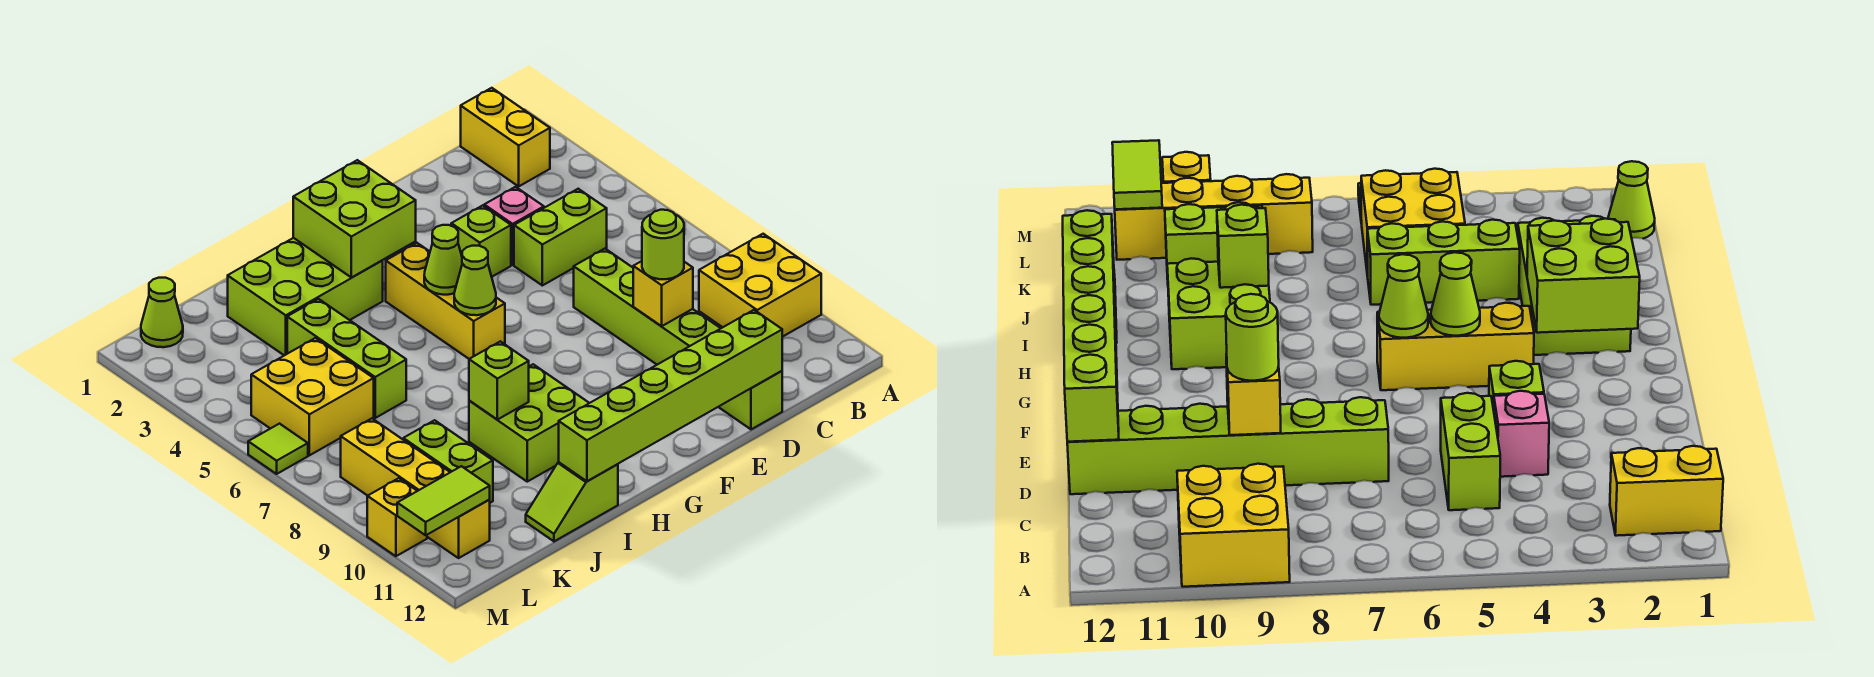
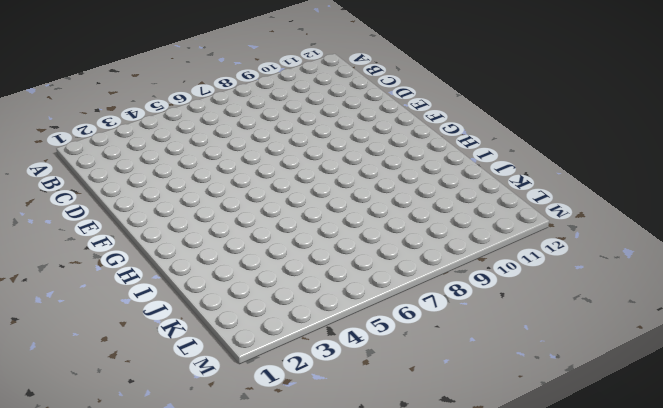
none -> yellow brick A9:B10 level 1
none -> yellow brick B1:B2 level 1
none -> lime brick C5:D5 level 1

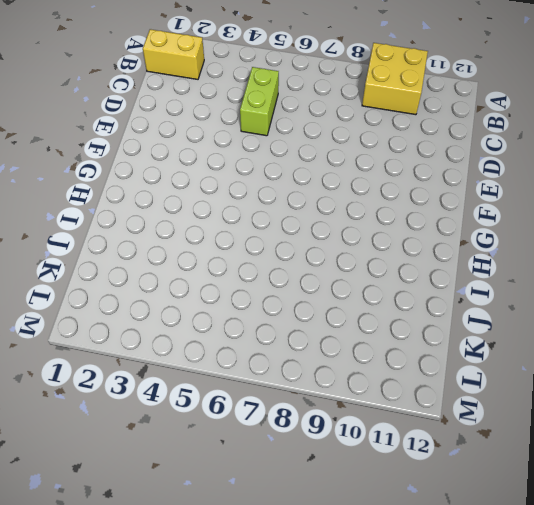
none -> pink brick D4 level 1
none -> lime brick D7:D12 level 1
none -> lime brick E4 level 1

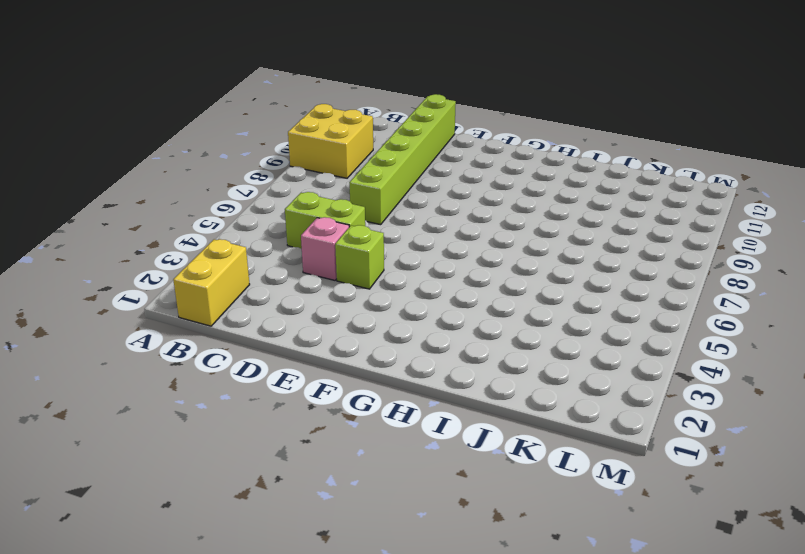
none -> yellow brick G4:G6 level 1
none -> lime brick H2:J3 level 1
none -> lime brick H9:I10 level 1

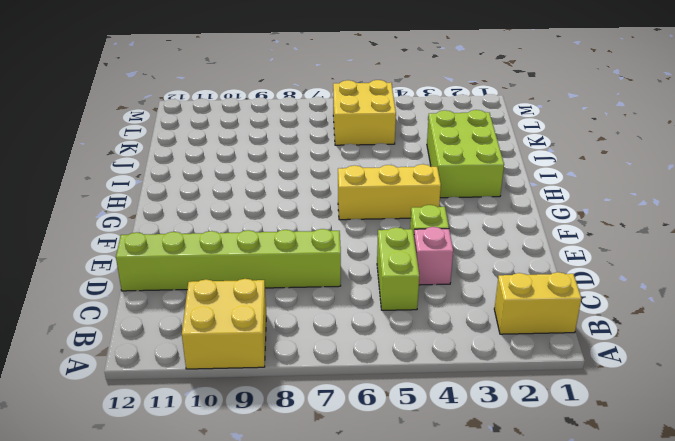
none -> lime brick H9:I10 level 1
none -> lime slope I12:J12 level 1 top I
none -> lime brick J4:J6 level 1

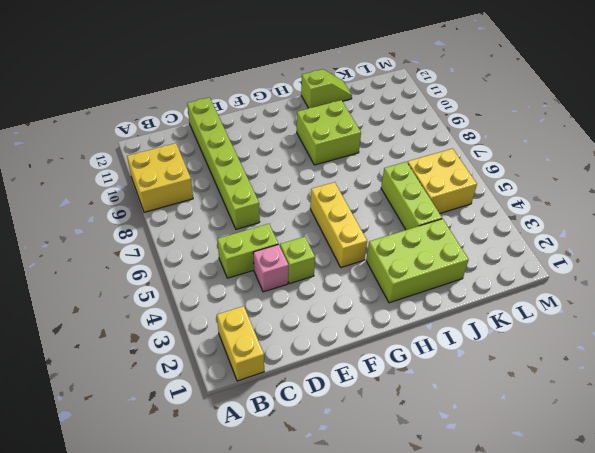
none -> lime brick K9:K10 level 1
none -> lime cone L1 level 1
none -> yellow brick L8:L11 level 1

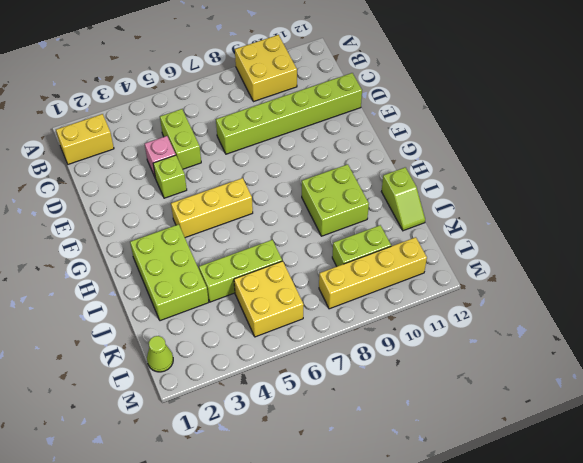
none -> lime tile M6 level 1
none -> yellow brick M10 level 1
none -> yellow brick D9 level 2

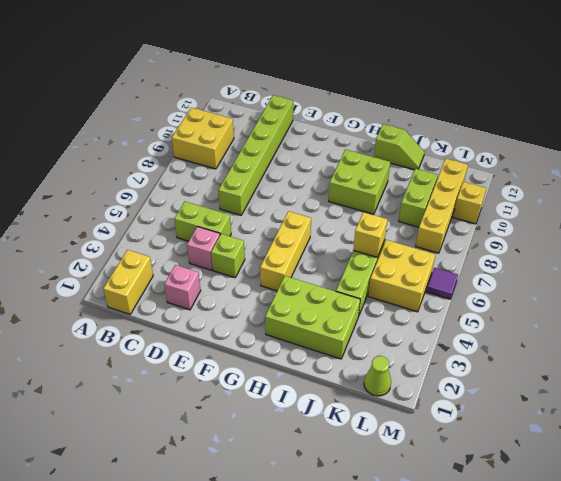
pink brick D2 level 1 -> none
yellow brick J6 level 2 -> yellow brick D9 level 2
purple tile M6 level 1 -> lime tile M6 level 1
none -> lime brick D12:I12 level 2
none -> lime brick G2:H3 level 2
none -> lime cone G5 level 2

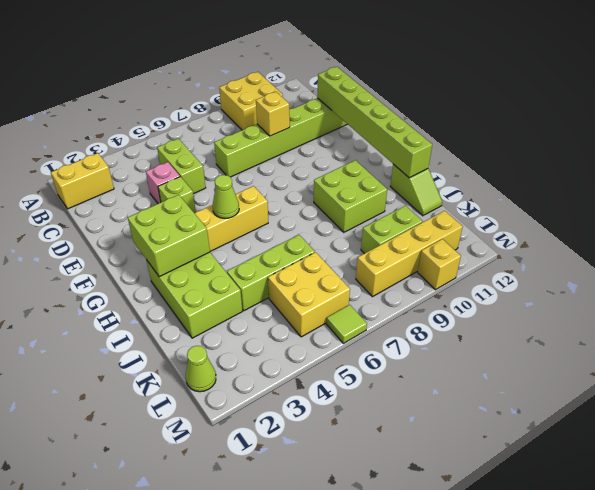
none -> lime cone G6 level 2
none -> lime brick I9 level 2
none -> lime tile L11:M11 level 2

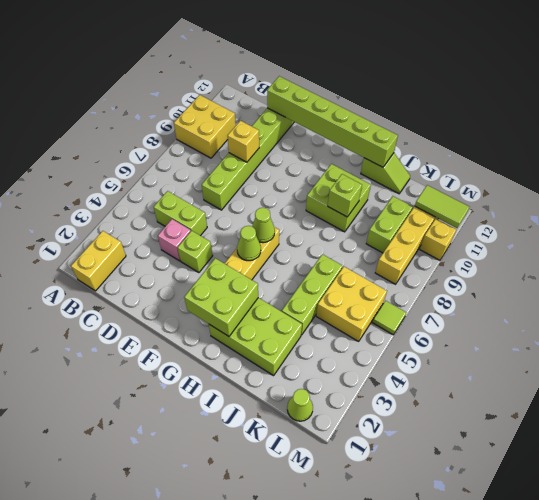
none -> lime round brick D9 level 3

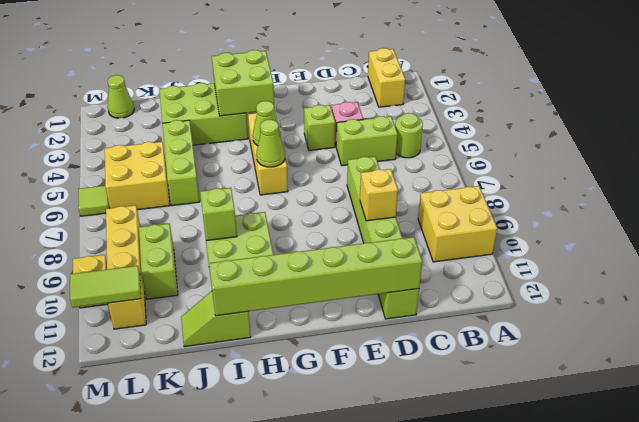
lime round brick B5 level 1 -> lime round brick D9 level 3

